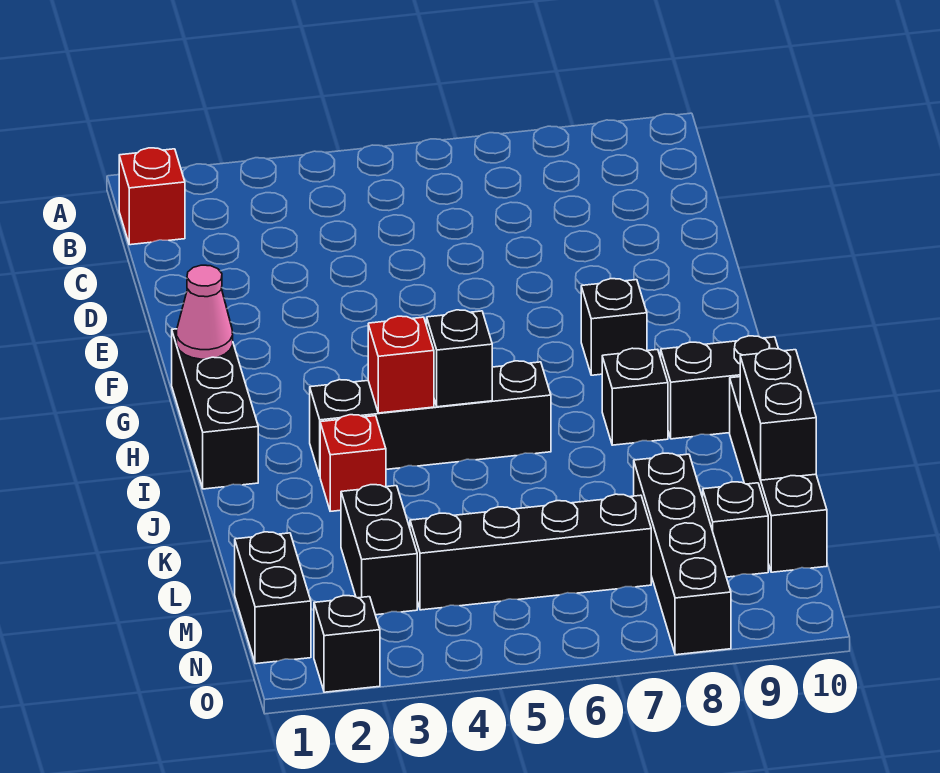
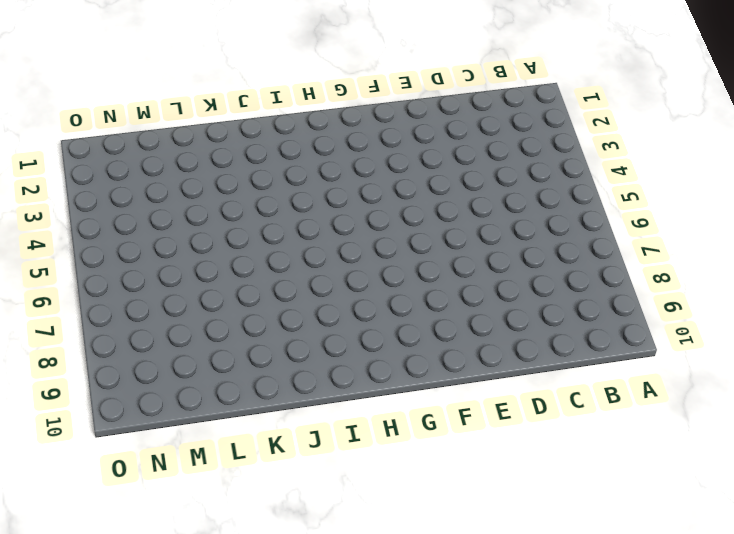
none -> red brick B1 level 1
none -> black brick G1:I1 level 1
none -> black brick G8 level 1

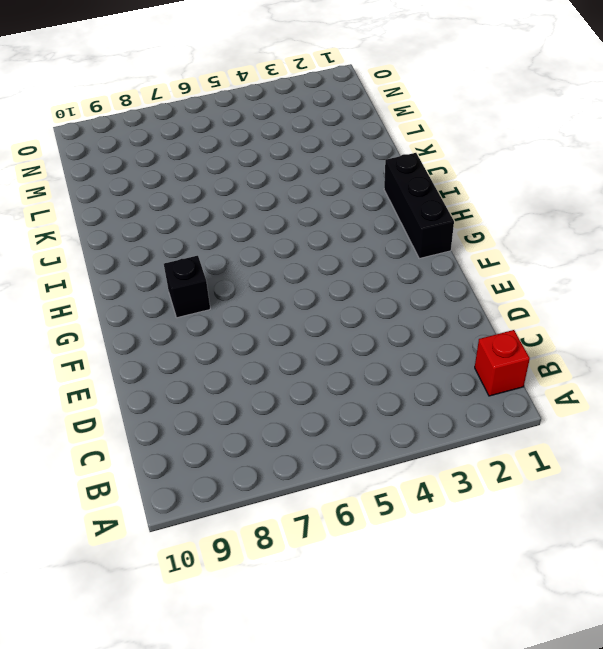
none -> black brick I3:I6 level 1
none -> black brick I8 level 1
none -> black brick I9:I10 level 1

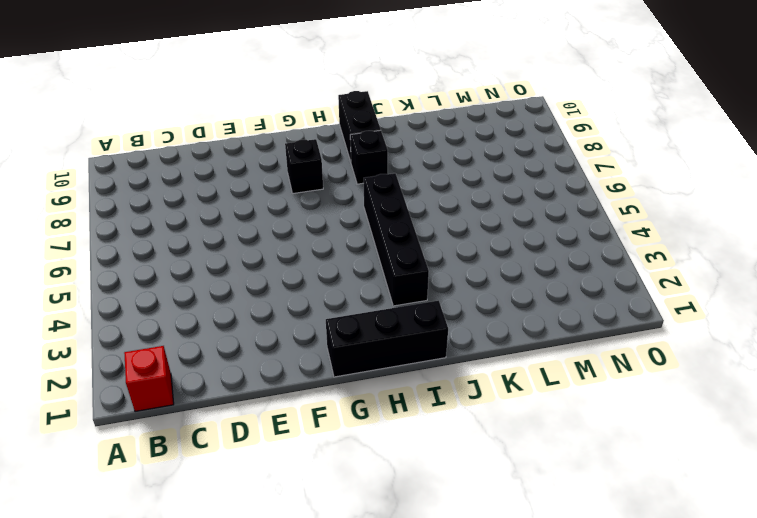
none -> red brick J3 level 1
none -> black brick J10:M10 level 1
none -> black brick L3:M3 level 1

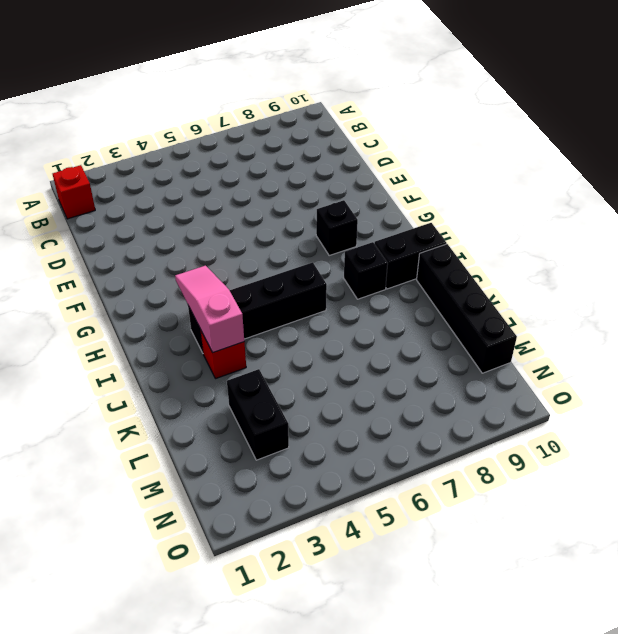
pink slope H3:J3 level 2 top J -> none
none -> black brick G1:I1 level 1
none -> black brick L8:O8 level 1
none -> black brick M1:N1 level 1

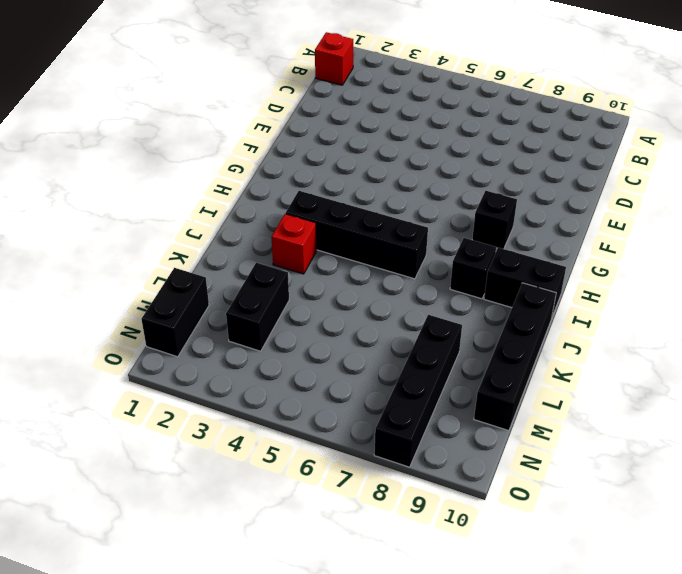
none -> black brick G1:I1 level 1
none -> black brick M4:M7 level 1
none -> black brick M9 level 1

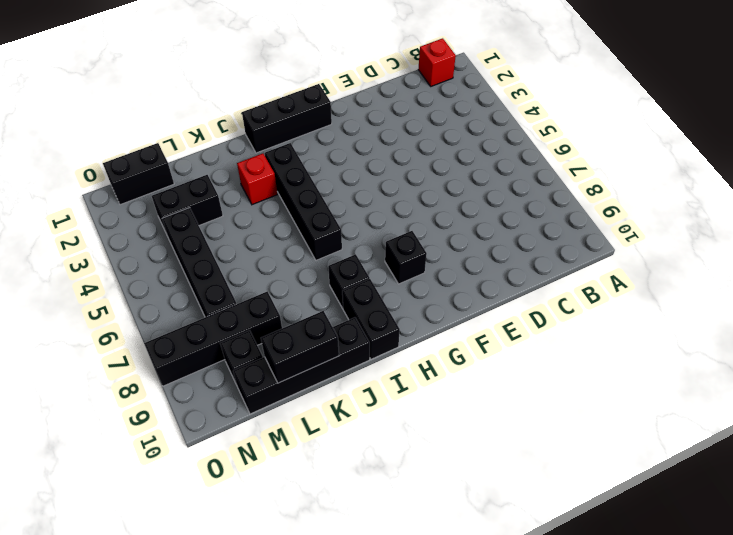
none -> black brick O2 level 1
none -> pink cone G1 level 2
none -> red brick I4 level 2

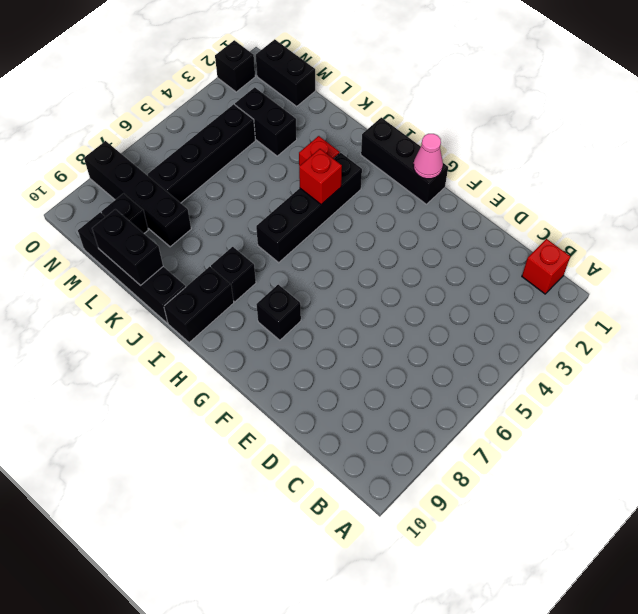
none -> black brick I5 level 2

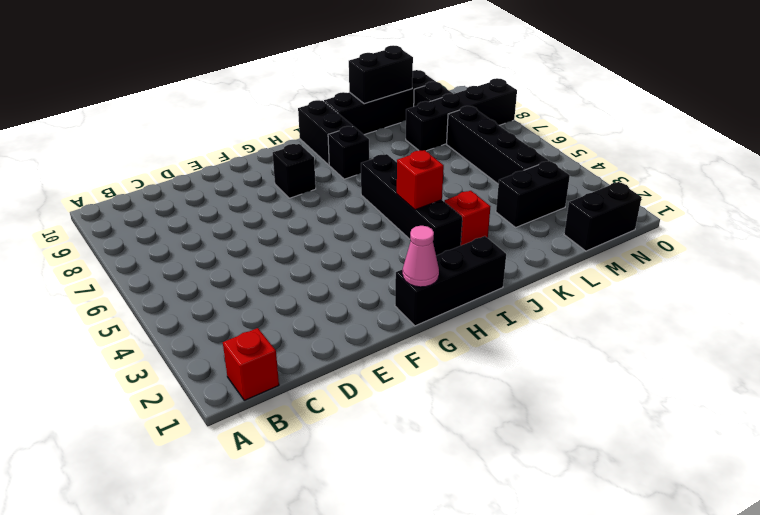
none -> black brick O2 level 1
none -> black brick I5 level 2

